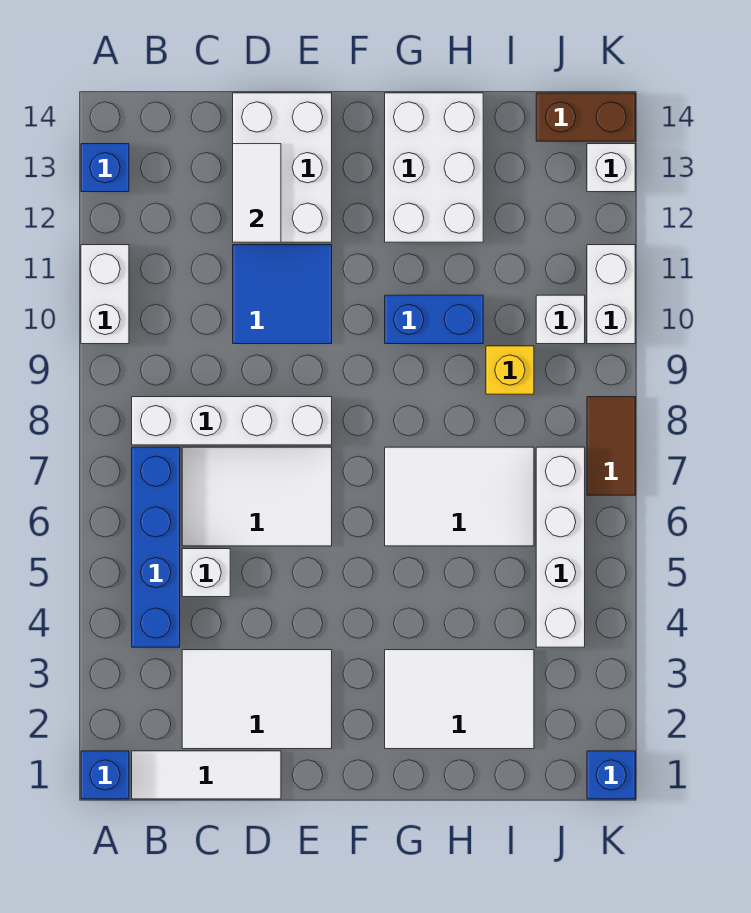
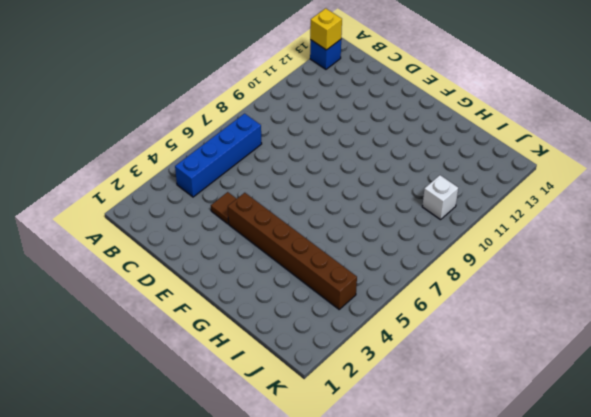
yellow brick A13 level 2 -> yellow brick I9 level 1
brown tile D4 level 1 -> none
brown brick E4:J4 level 1 -> white brick J4:J7 level 1
none -> blue brick A1 level 1
none -> white brick A10:A11 level 1
none -> white tile B1:D1 level 1

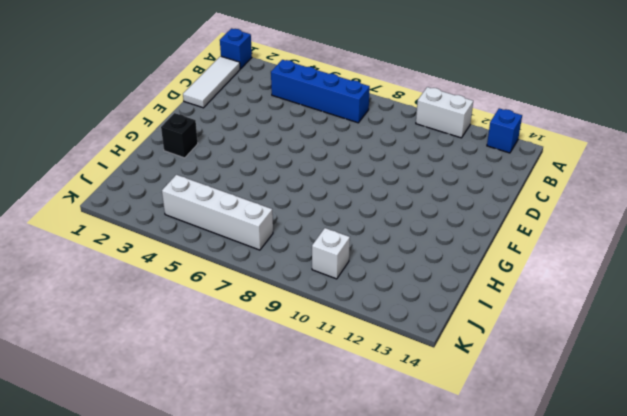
black brick G2 level 1 -> white tile G2:I3 level 1
none -> white brick B8:E8 level 1
none -> white tile C2:E3 level 1
none -> white brick C5 level 1

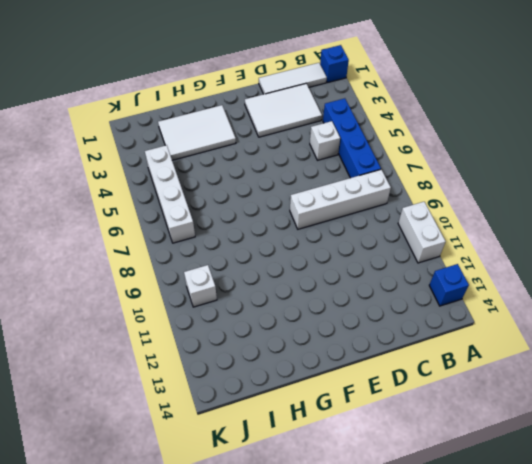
none -> white tile C6:E7 level 1
none -> blue tile D10:E11 level 1
none -> white brick D12:E14 level 1

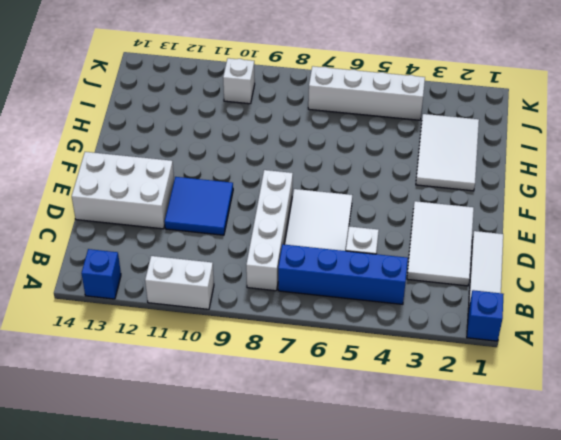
none -> white tile G6:I7 level 1
none -> blue brick G10:H10 level 1
none -> white brick G12:H14 level 1

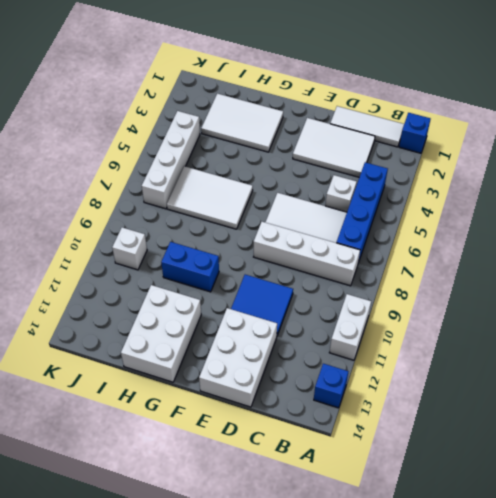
none -> yellow brick I9 level 1
none -> brown brick J14:K14 level 1
none -> blue brick K1 level 1

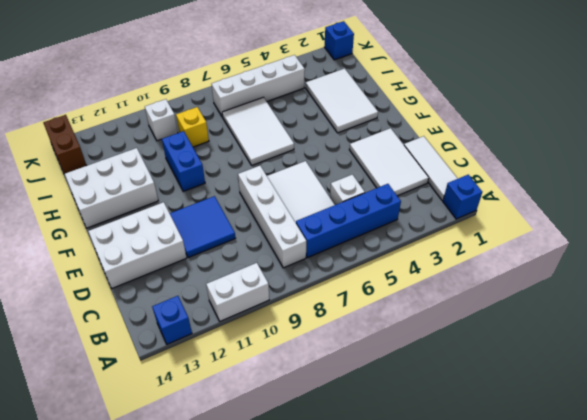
none -> brown tile K7:K8 level 1
none -> white brick K10:K11 level 1
none -> white brick K13 level 1

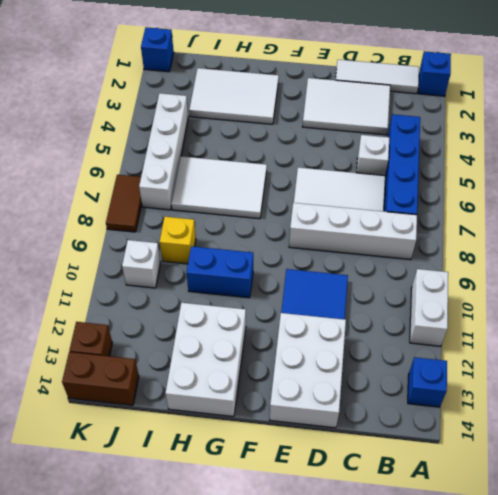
brown brick K13 level 1 -> white brick K13 level 1
none -> white brick K10:K11 level 1
none -> white tile D12:D13 level 2

